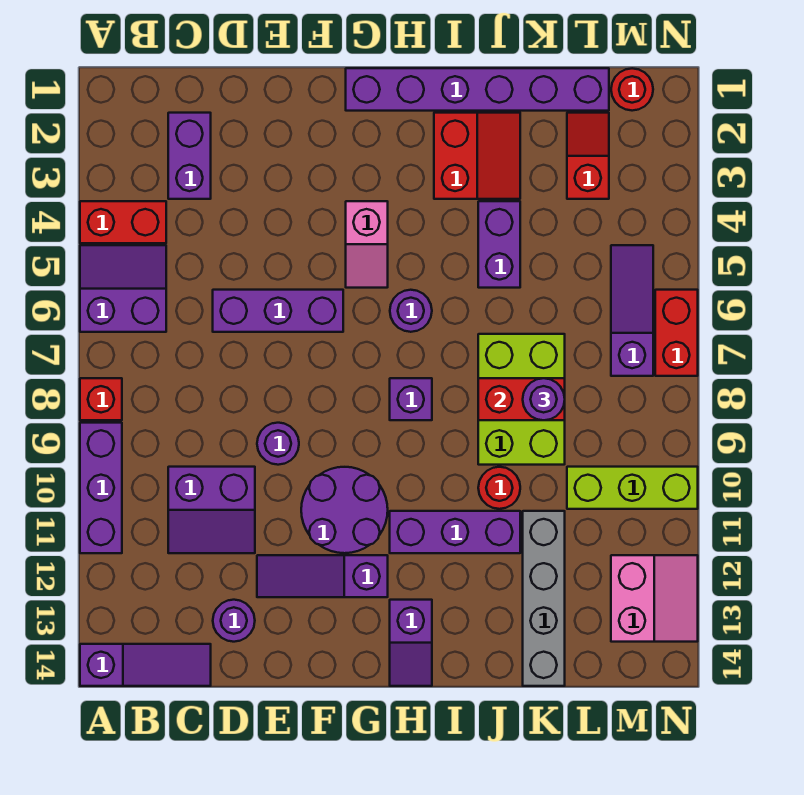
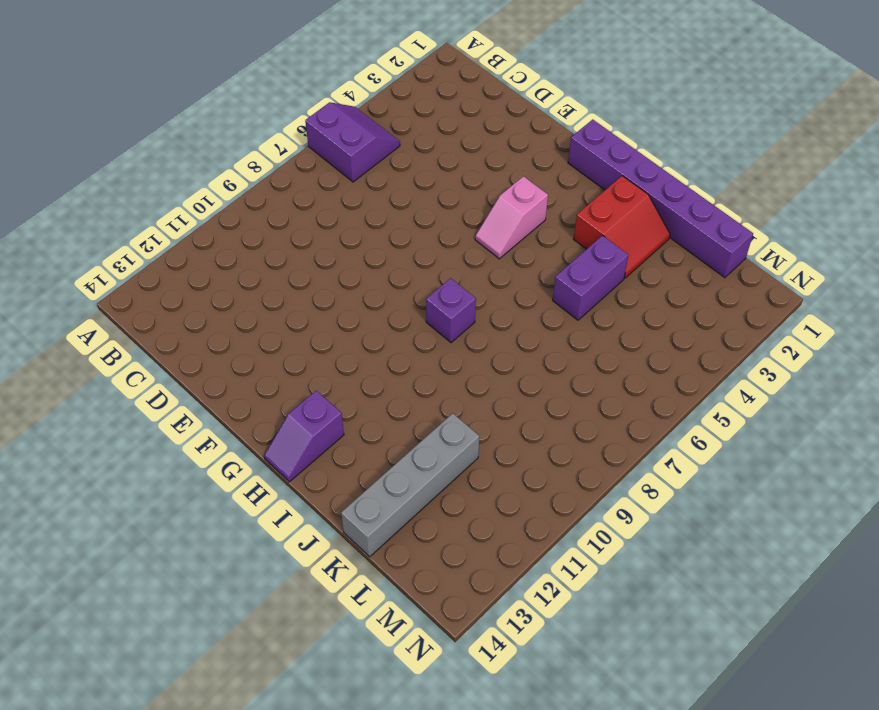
none -> red brick A4:B4 level 1
none -> red brick A8 level 1
none -> purple brick A9:A11 level 1
none -> purple slope A14:C14 level 1 top A

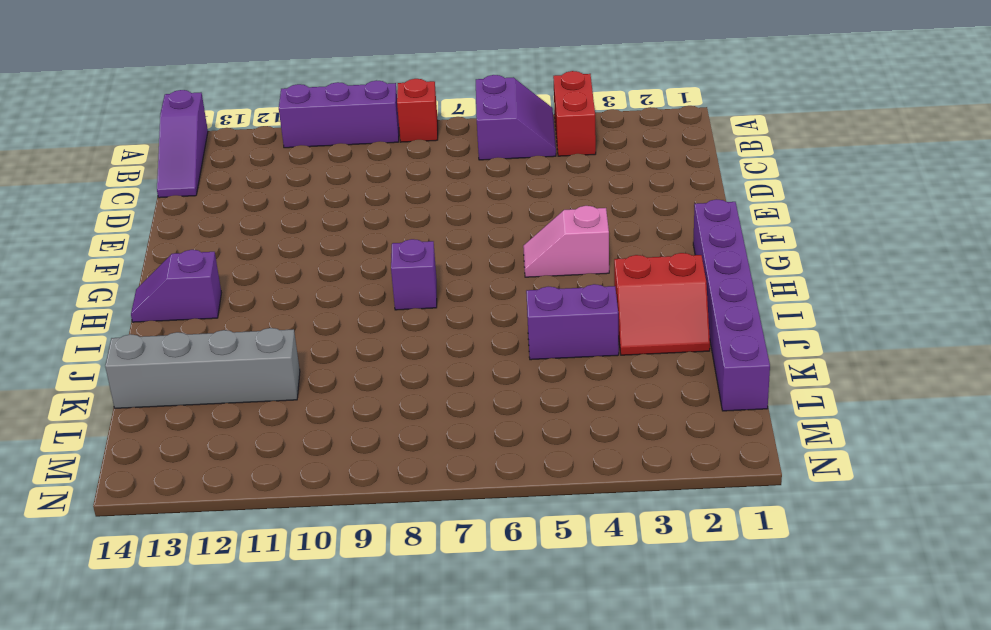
none -> purple brick C2:C3 level 1
none -> purple slope C10:D11 level 1 top 10
none -> purple brick D6:F6 level 1
none -> purple round brick D13 level 1

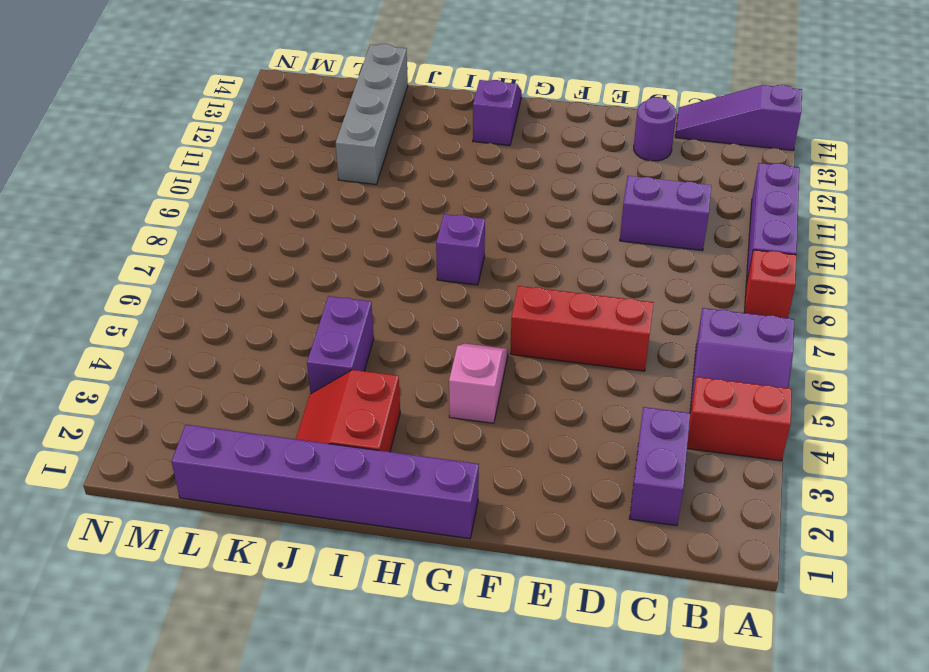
red brick D6:F6 level 1 -> purple brick D6:F6 level 1
none -> purple round brick E9 level 1
none -> purple slope E12:G12 level 1 top G
none -> purple round brick F10:G11 level 1
none -> purple round brick H6 level 1

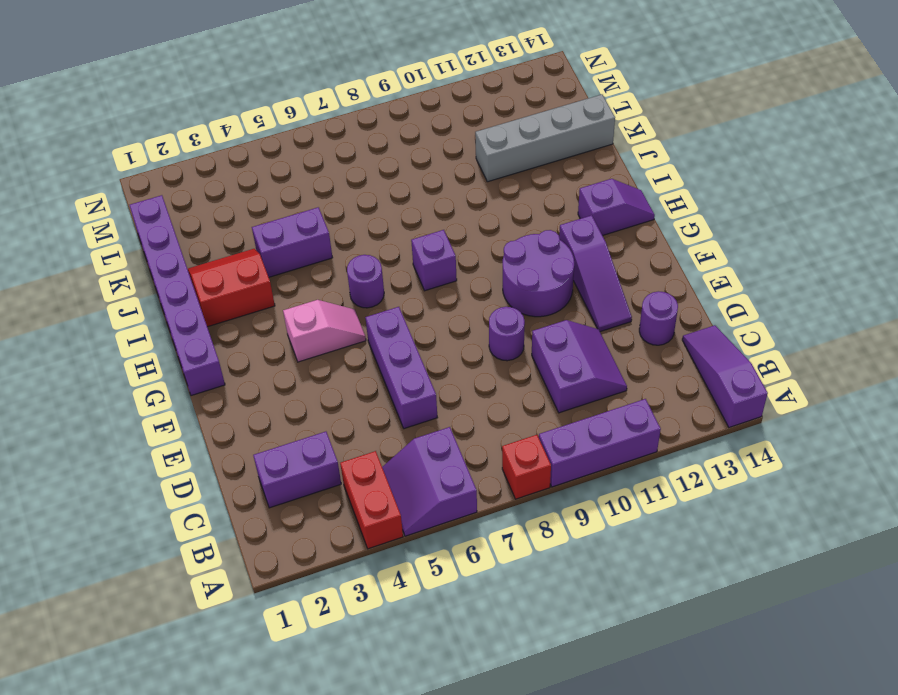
none -> purple brick H11:J11 level 1
none -> lime brick J7:K9 level 1
none -> red round brick J10 level 1
none -> red slope L2:L3 level 1 top 3

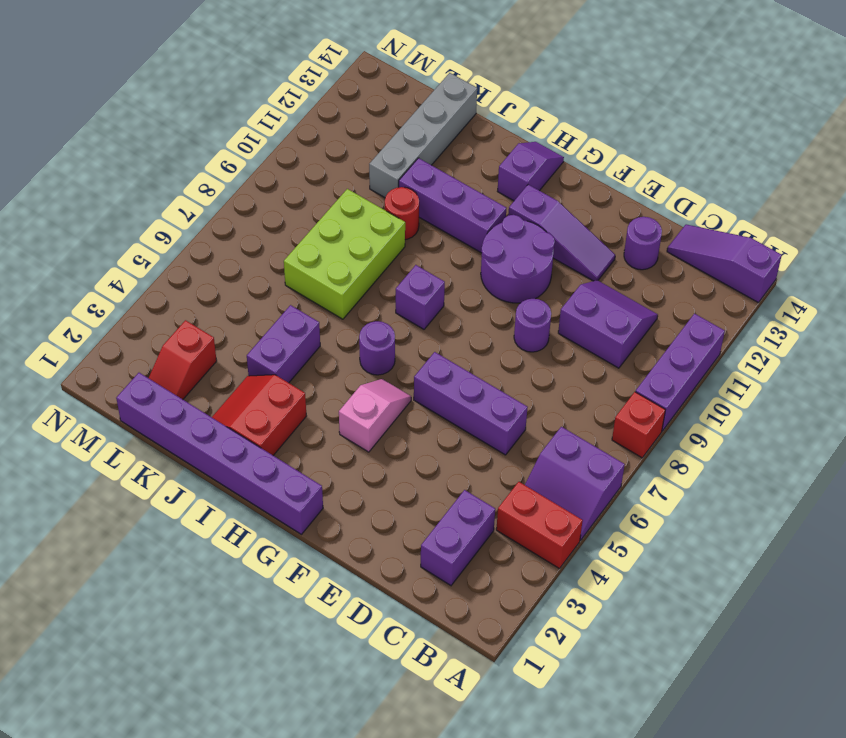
none -> lime brick L10:N10 level 1
none -> red round brick M1 level 1
none -> purple slope M5:M7 level 1 top 7
none -> pink slope M12:N13 level 1 top M

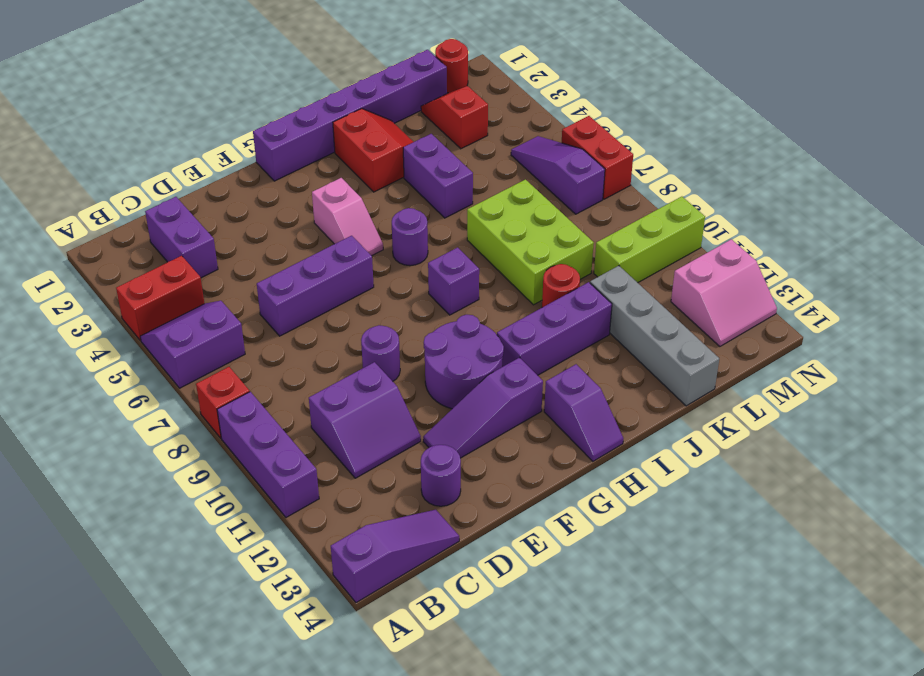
pink slope M12:N13 level 1 top 12 -> pink slope M12:N13 level 1 top M
none -> red brick J8:K8 level 2
none -> purple round brick K8 level 3

